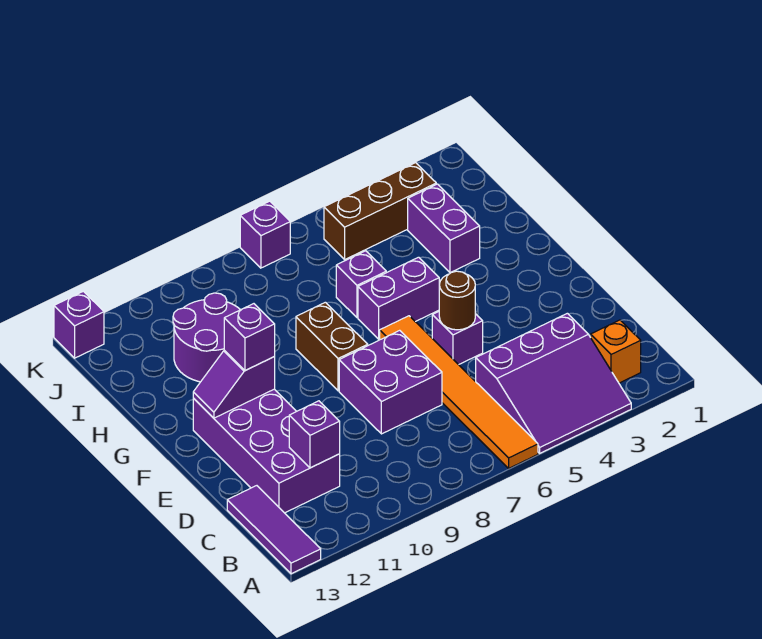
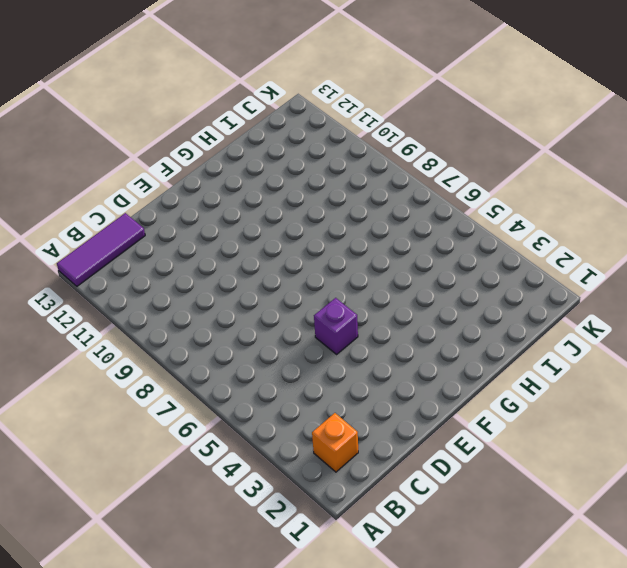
none -> purple slope A3:C5 level 1 top C
none -> orange tile A6:F6 level 1
none -> purple brick C11:F12 level 1

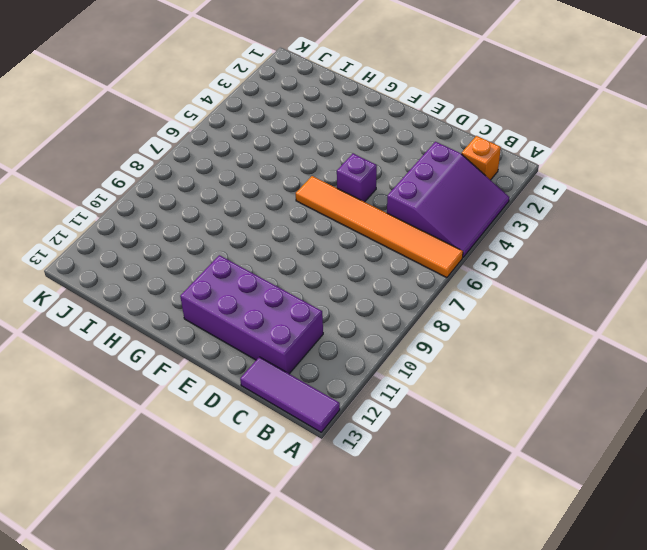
none -> purple brick D7:E8 level 1
none -> brown brick F8:G8 level 1
none -> purple brick G5:G6 level 1

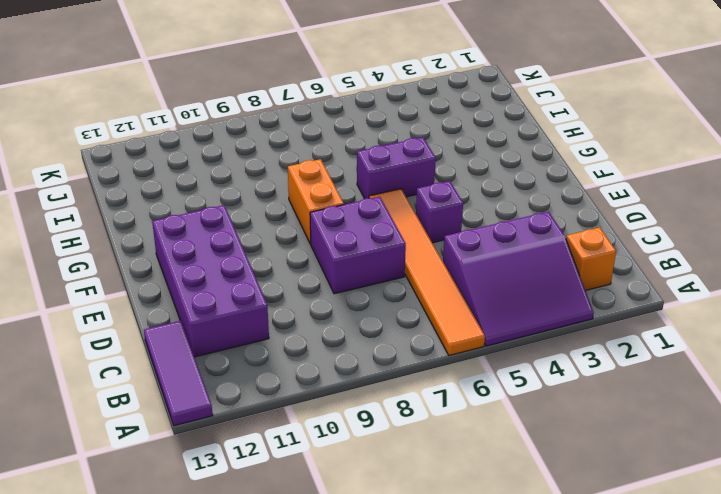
orange brick F8:G8 level 1 -> brown brick F8:G8 level 1
none -> purple brick H3:I3 level 1
none -> purple brick H6 level 1
none -> purple round brick H10:I11 level 1

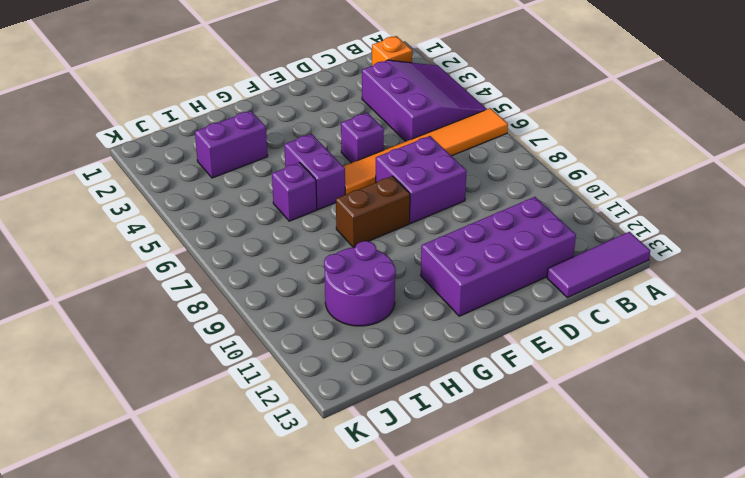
none -> brown brick J3:J5 level 1
none -> purple brick K7 level 1
none -> purple brick K13 level 1

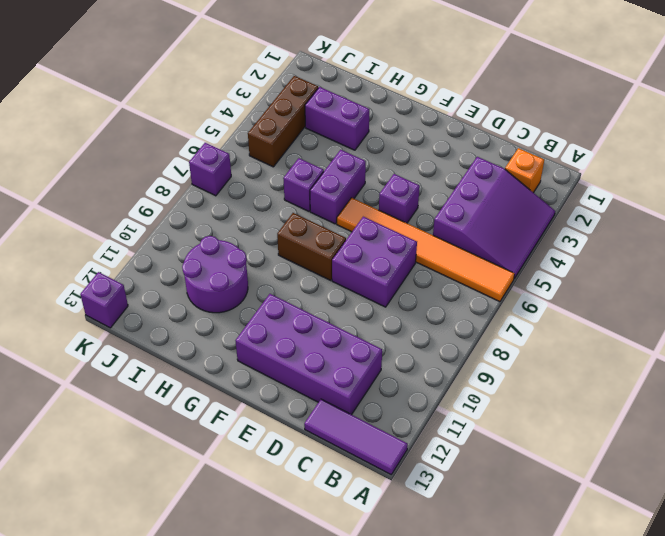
none -> purple brick C11 level 2
none -> brown round brick E5 level 2
none -> purple slope F11:F12 level 2 top 11

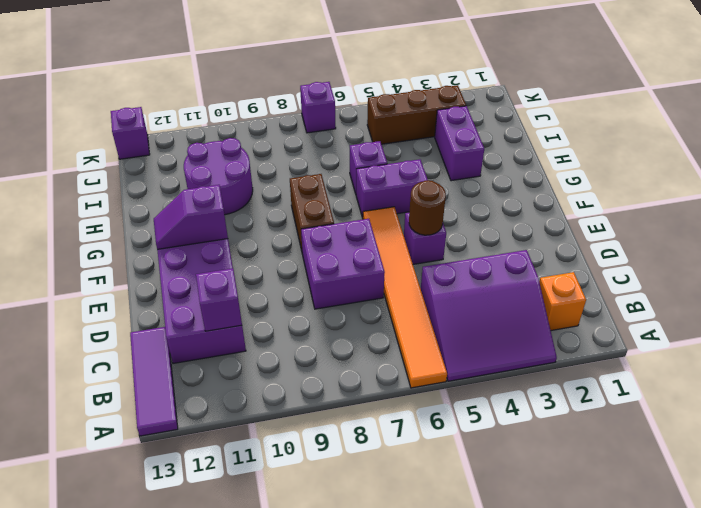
none -> purple brick F11 level 3

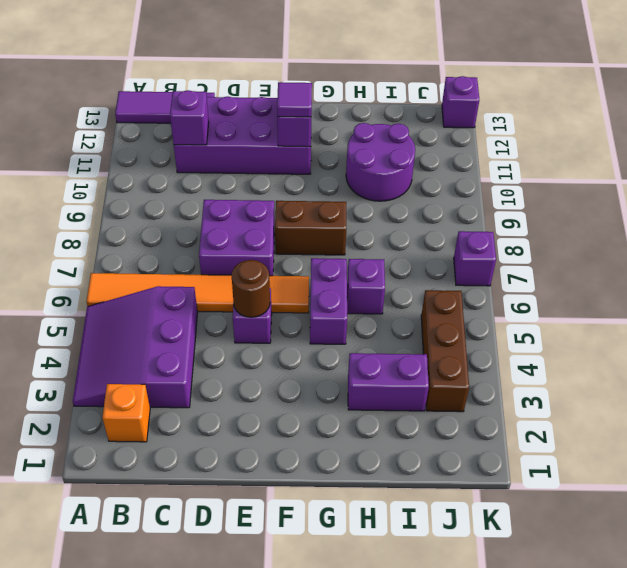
purple tile F11 level 3 -> purple brick F11 level 3

